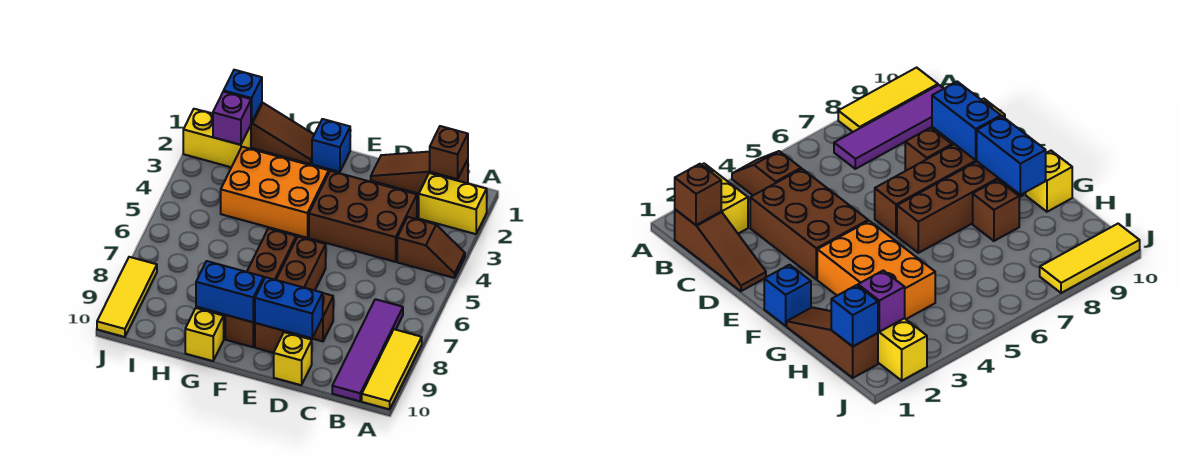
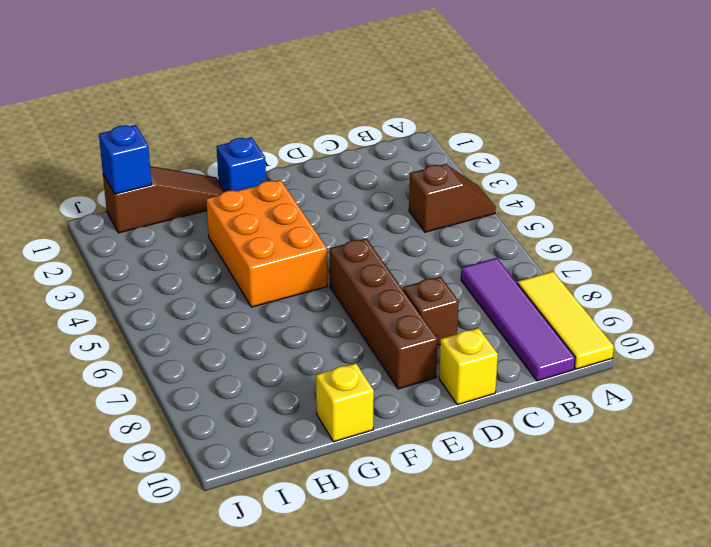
orange brick F3:G5 level 1 -> orange brick F3:H4 level 1
none -> yellow brick A2:B2 level 1
none -> brown slope B1:D1 level 1 top B
none -> brown brick C3:E4 level 1

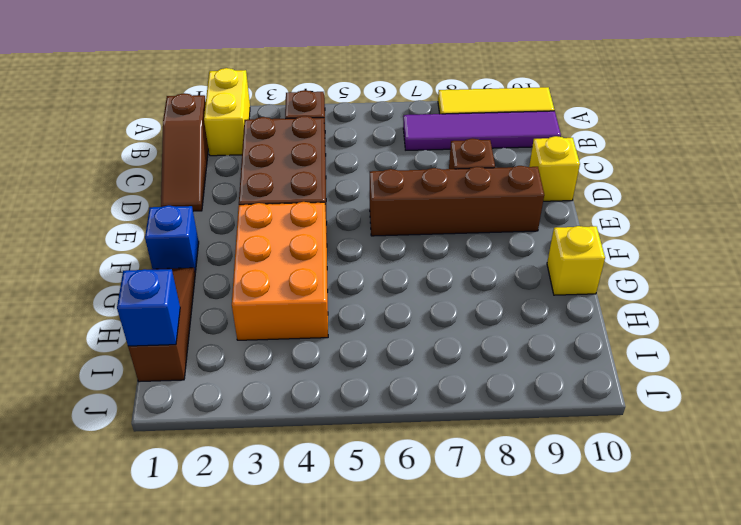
none -> brown brick F6:F9 level 1
none -> brown brick G8 level 1
none -> yellow brick I2:J2 level 1

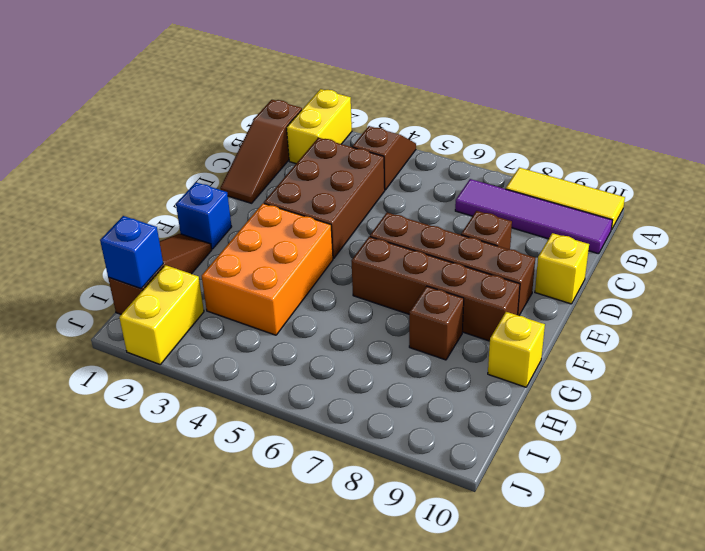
none -> yellow tile J8:J10 level 1
none -> brown brick B1 level 2
none -> blue brick D9:E9 level 2

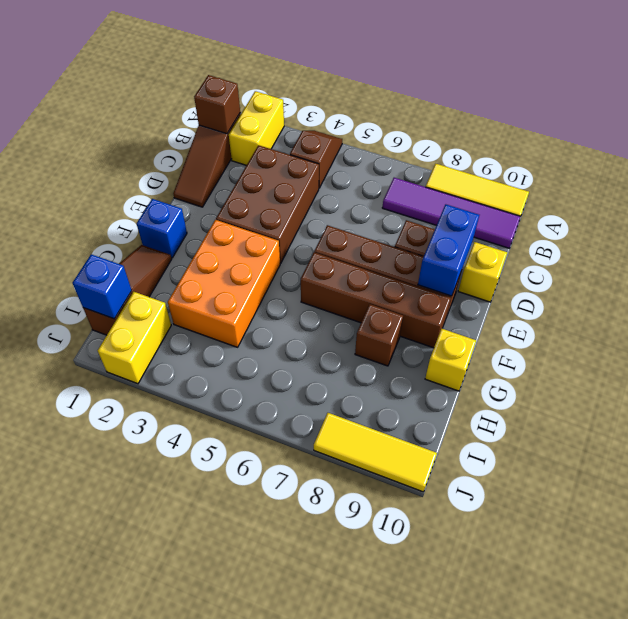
none -> blue brick F9:G9 level 2
none -> purple brick I2 level 2

